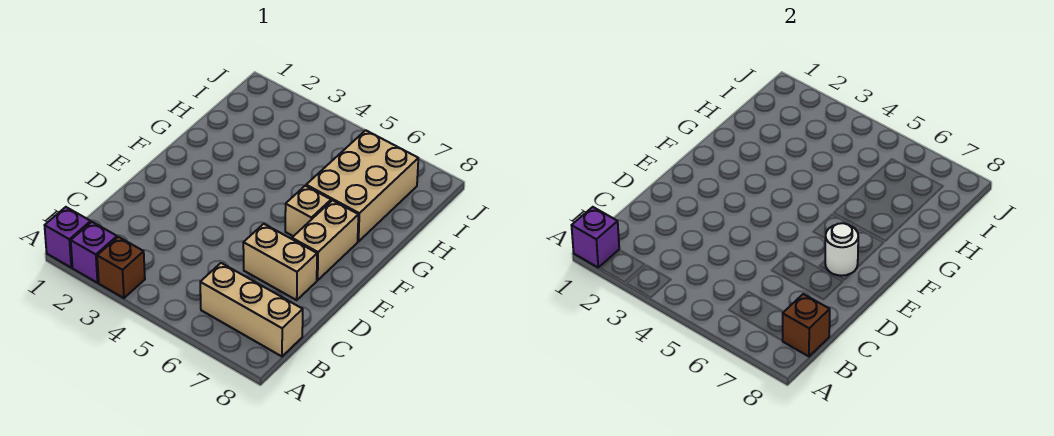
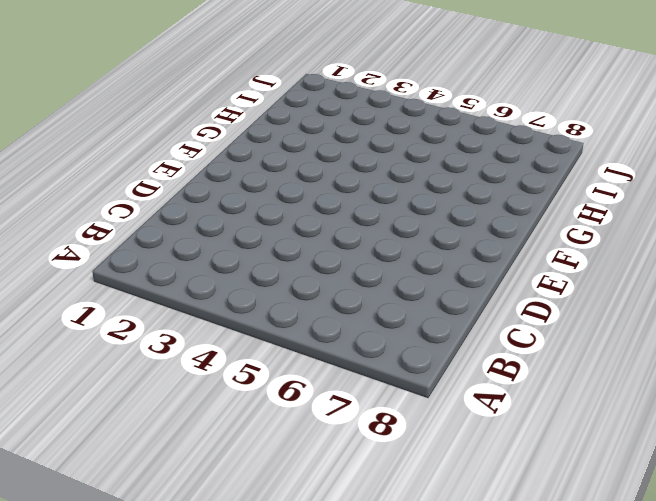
none -> purple brick A1 level 1
none -> purple brick A2 level 1

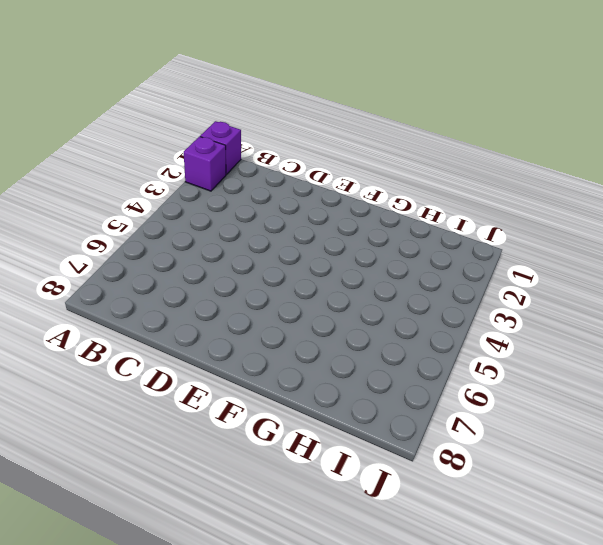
none -> brown brick A3 level 1
none -> tan brick B6:B8 level 1

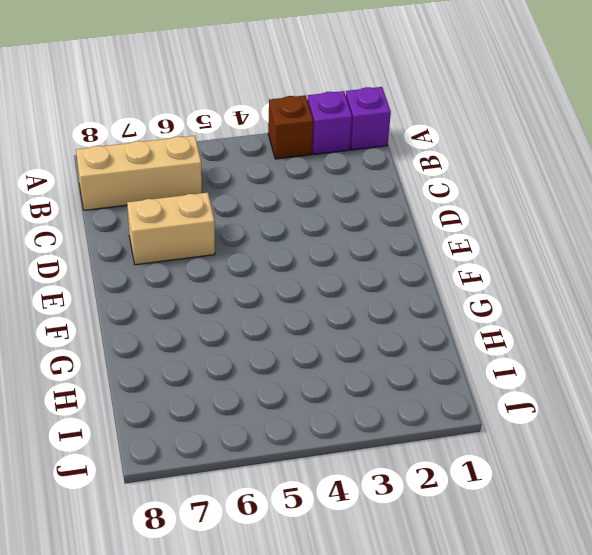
none -> tan brick E7:F7 level 1
none -> tan brick F6 level 1

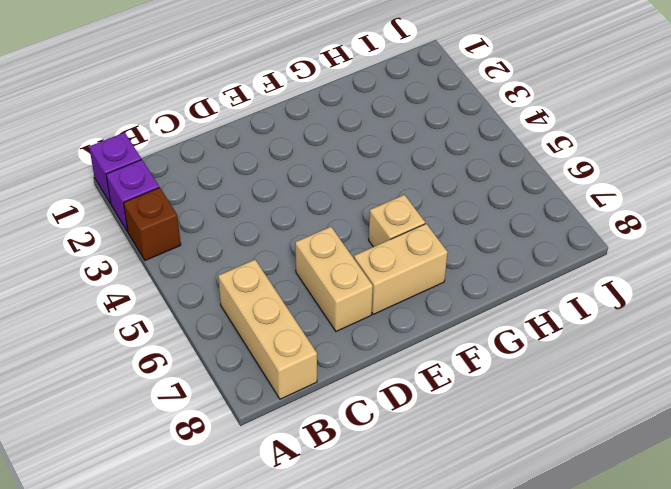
none -> tan brick G6:I7 level 1
none -> purple brick A1 level 2

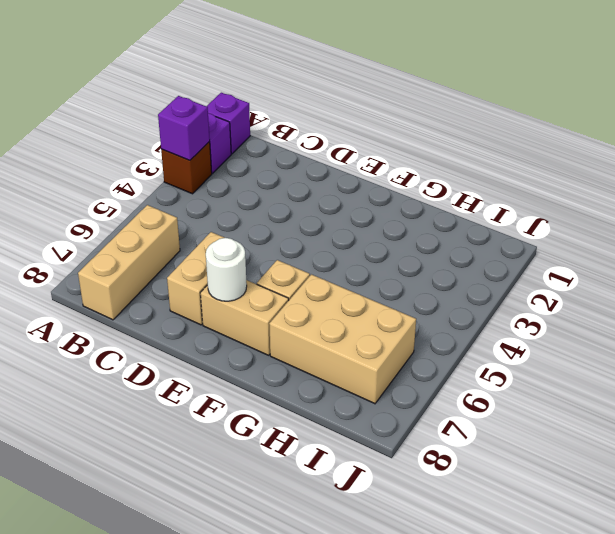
purple brick A3 level 2 -> purple brick A1 level 2
none -> brown brick B8 level 2

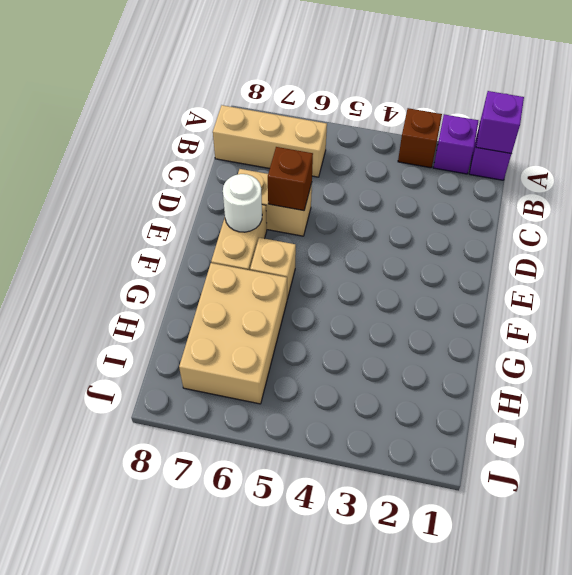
brown brick D6 level 2 -> brown brick B8 level 2

